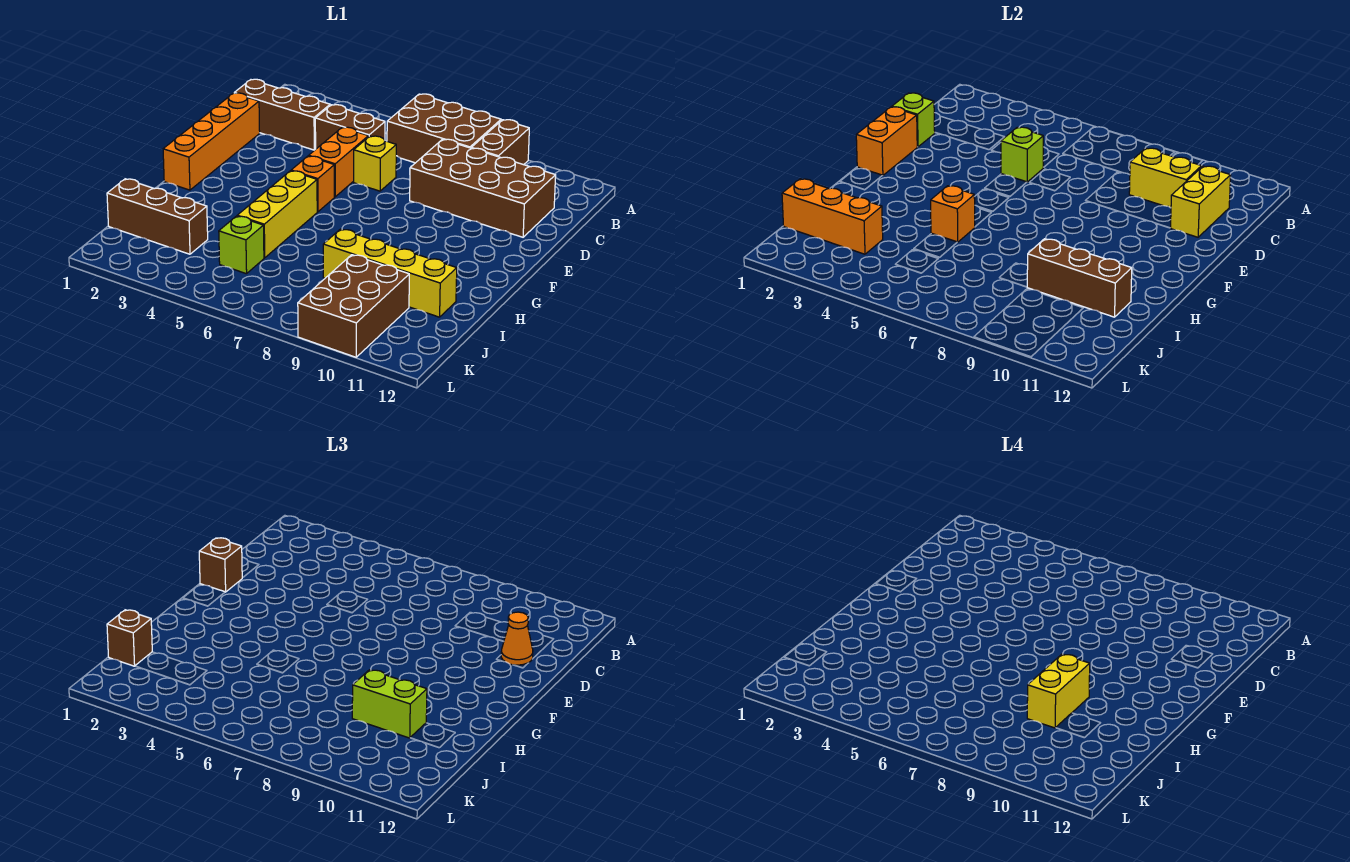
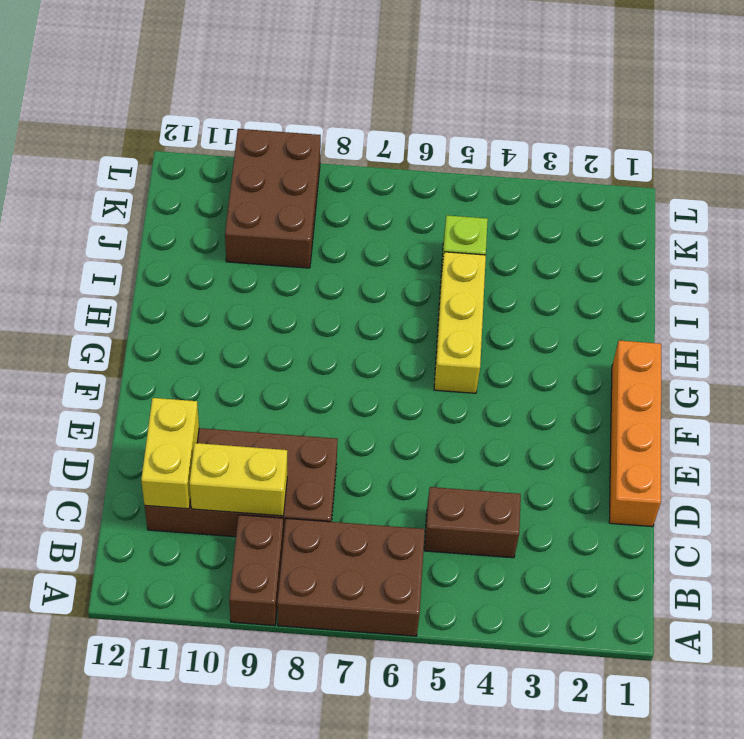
none -> brown brick C1:C3 level 1
none -> orange brick D5:E5 level 1
none -> yellow brick D6 level 1

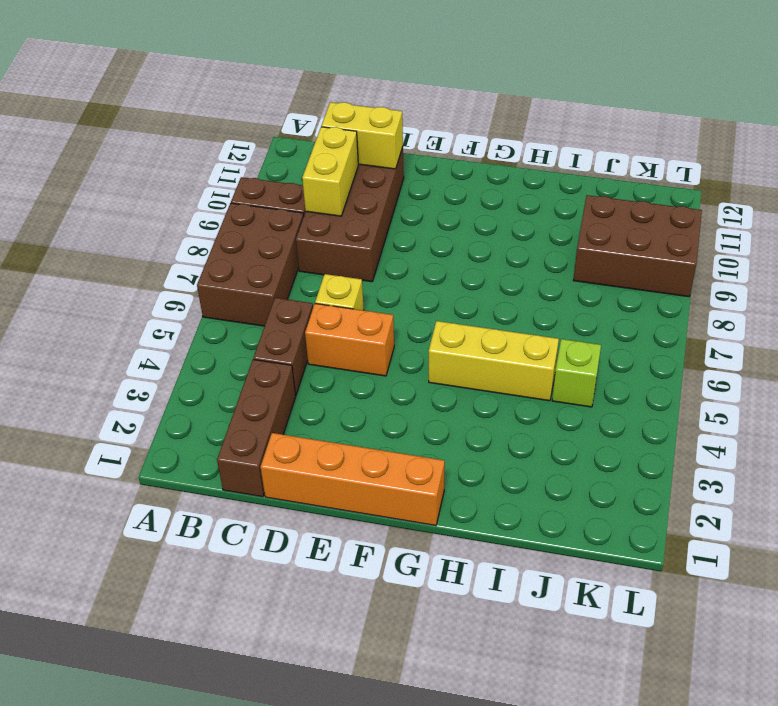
none -> orange brick F5 level 1
none -> yellow brick I8:I11 level 1
none -> brown brick J1:J3 level 1

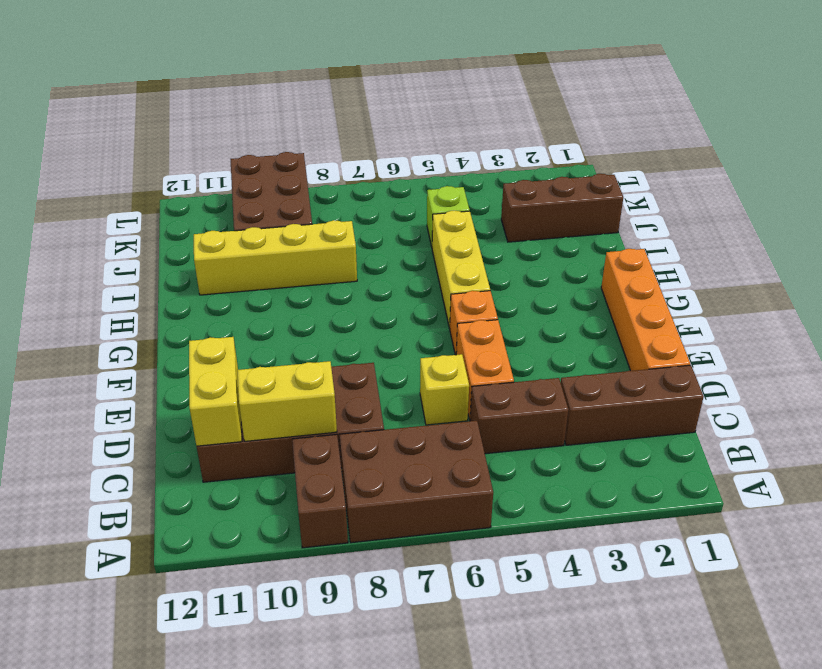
none -> lime brick D1 level 2
none -> lime brick D5 level 2
none -> orange brick E1:F1 level 2

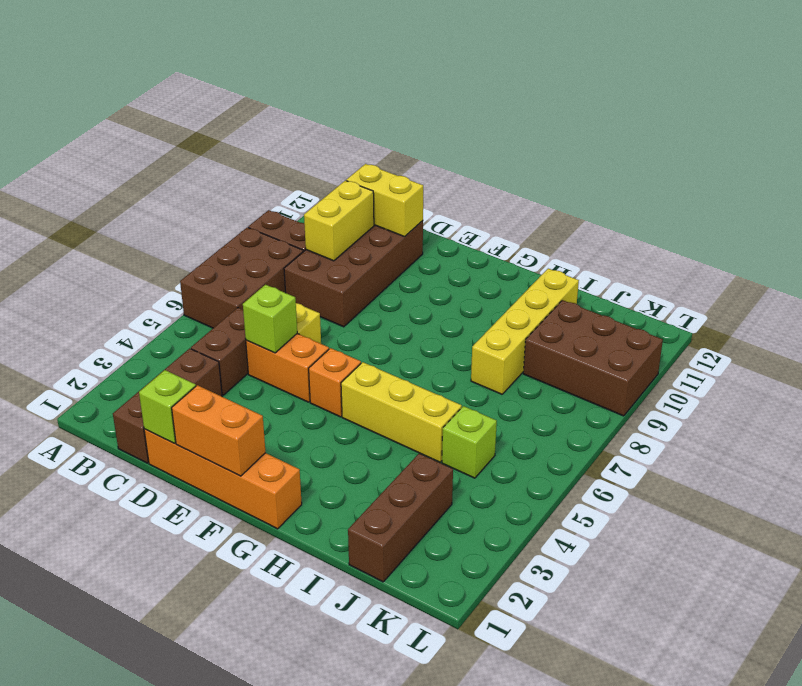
none -> orange brick H5 level 2
none -> brown brick I9:I11 level 2
none -> orange brick J1:J3 level 2

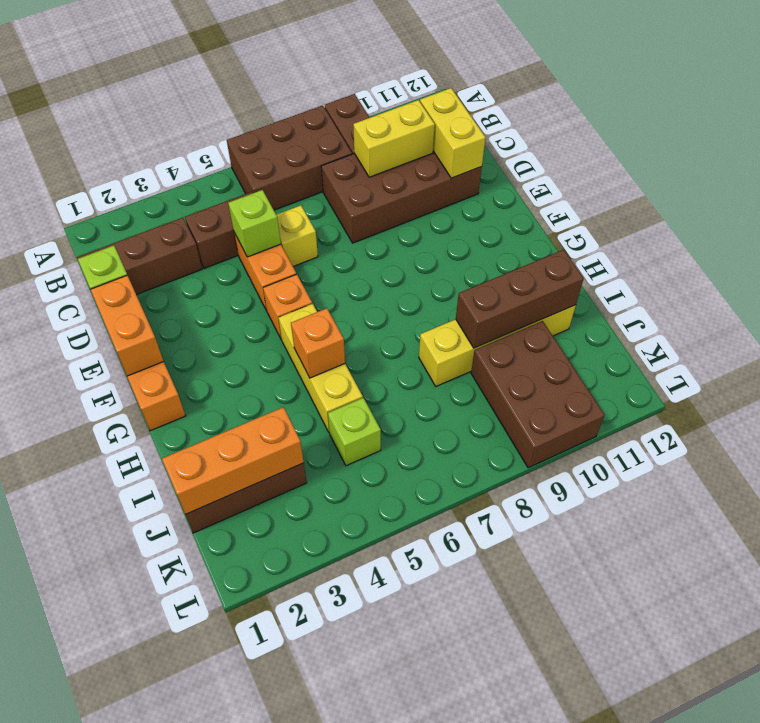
none -> orange cone D11 level 3
none -> brown brick E1 level 3
none -> lime brick I9:I10 level 3

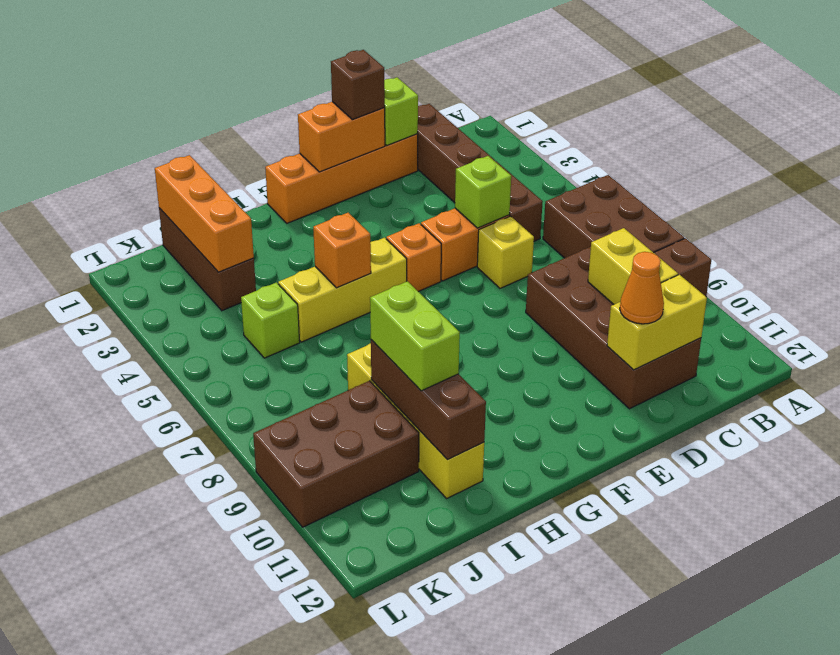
none -> brown brick J1 level 3
none -> yellow brick H9:I9 level 4

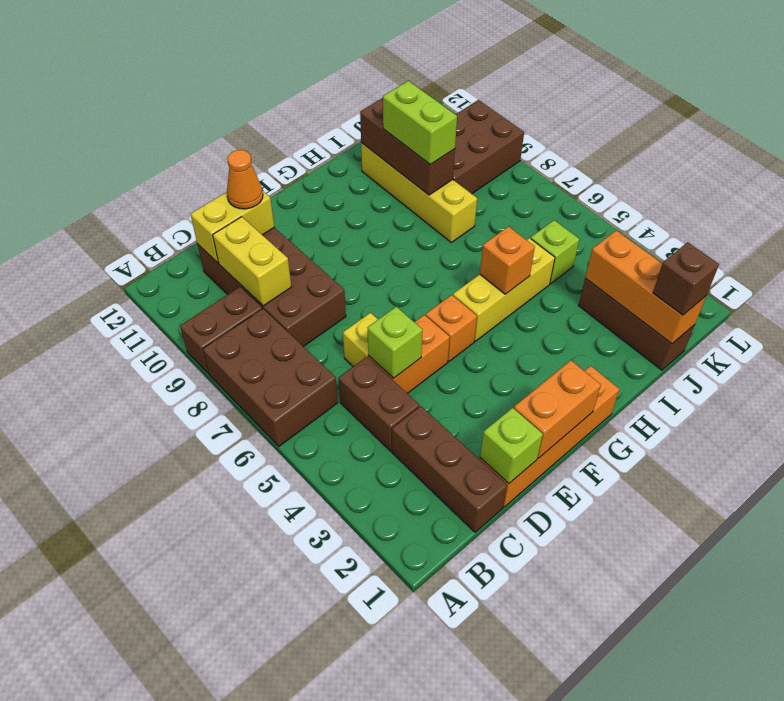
none -> brown brick E1 level 3
none -> yellow brick H9:I9 level 4

